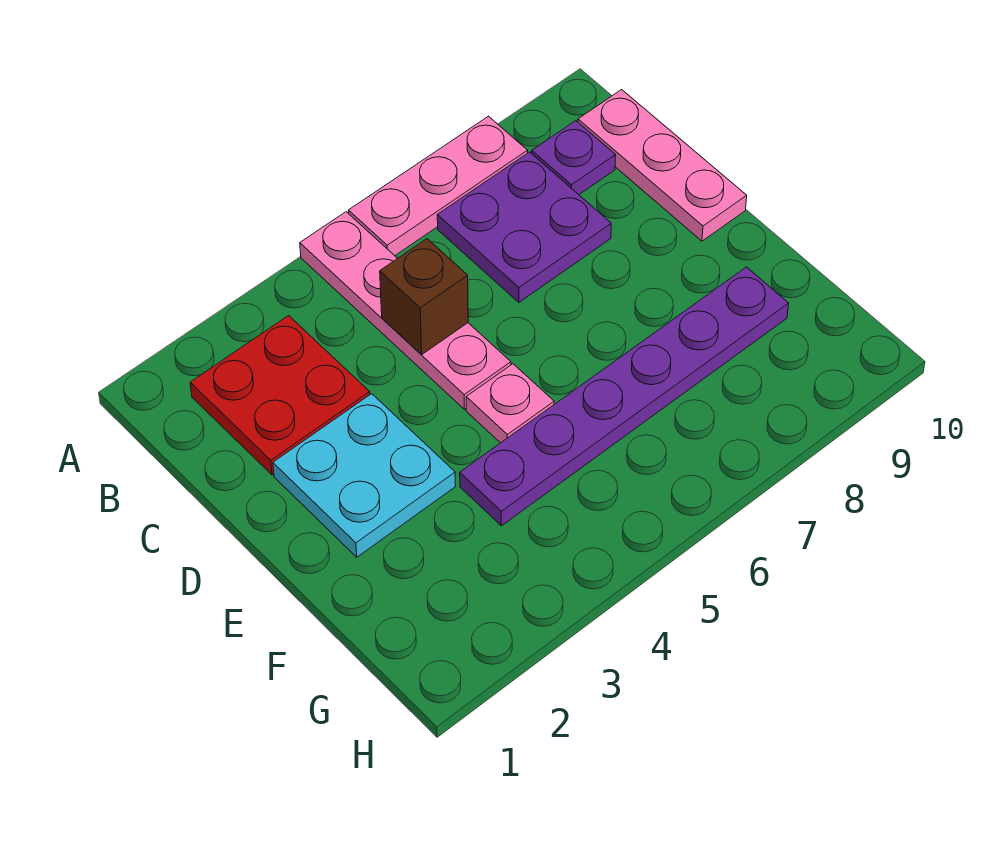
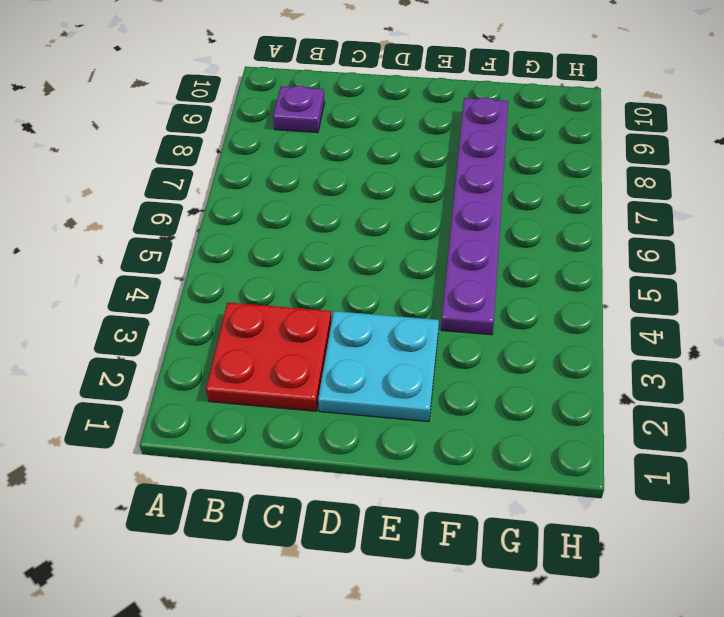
none -> pink plate A5:D5 level 1
none -> pink plate A6:A8 level 1

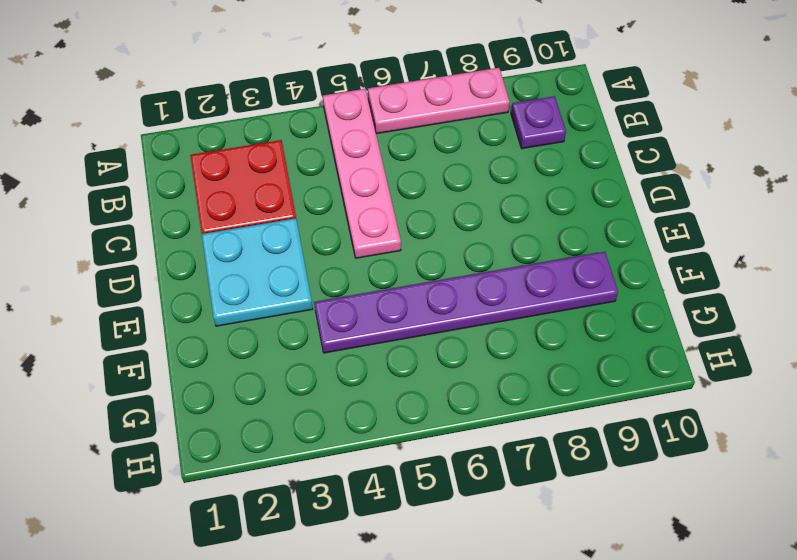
none -> purple plate B7:C8 level 1
none -> pink plate B10:D10 level 1

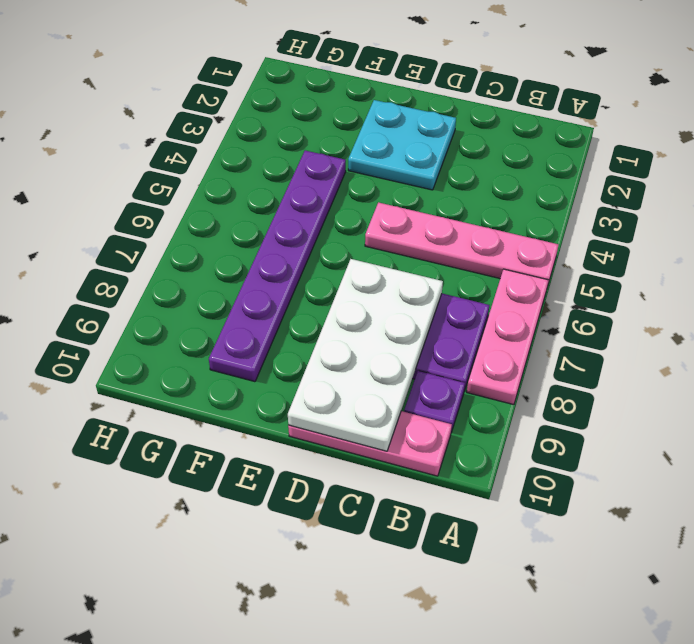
white plate C7:D10 level 2 -> none
none -> red plate B2:C3 level 1
none -> pink plate E5 level 1

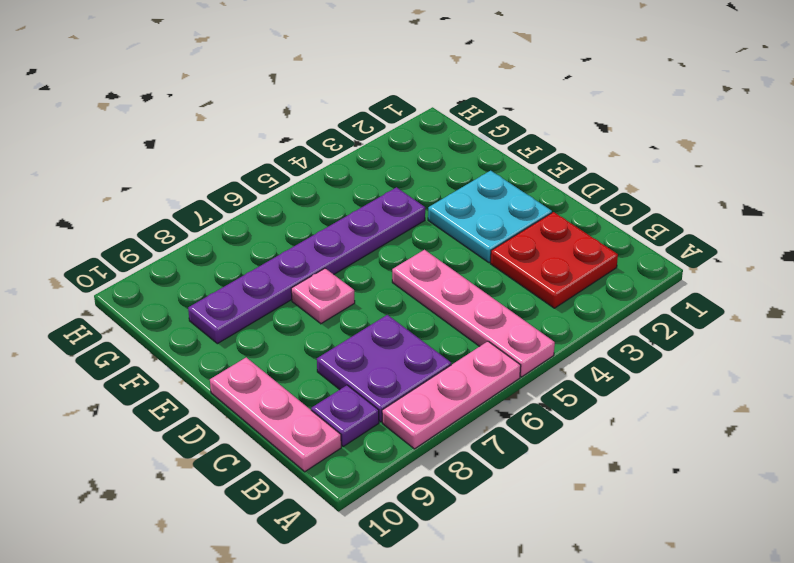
pink plate E7 level 1 -> pink plate E5 level 1
none -> brown brick C5 level 2

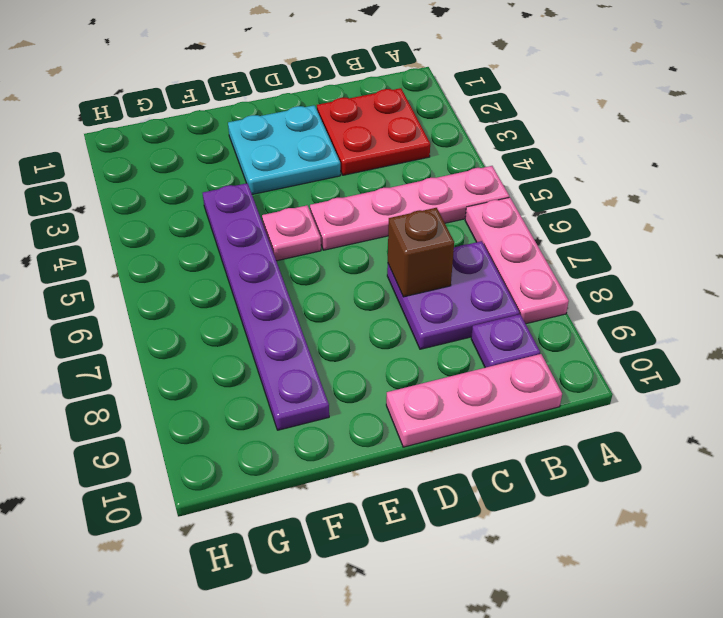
brown brick C7 level 2 -> brown brick C5 level 2

